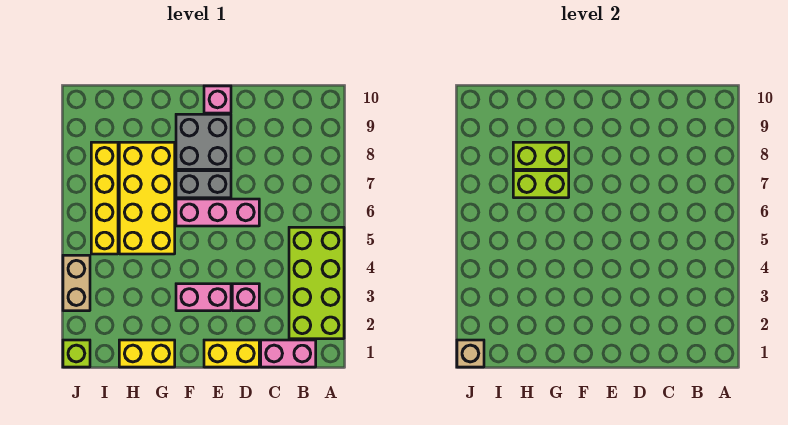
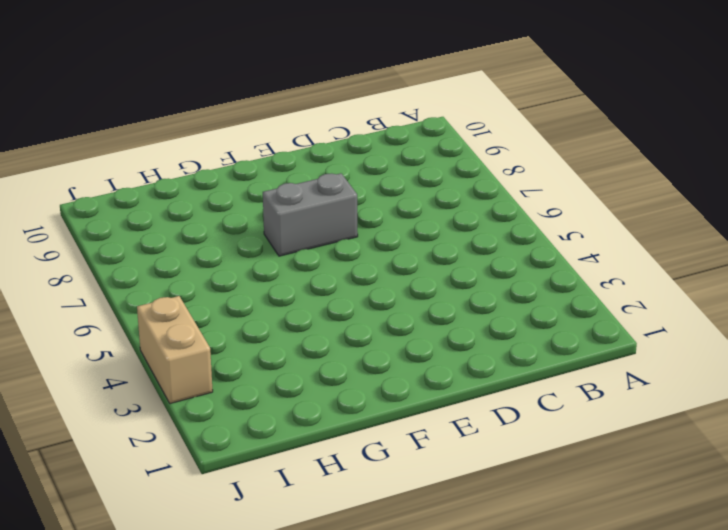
none -> lime brick A2:B5 level 1
none -> pink brick B1:C1 level 1
none -> yellow brick D1:E1 level 1

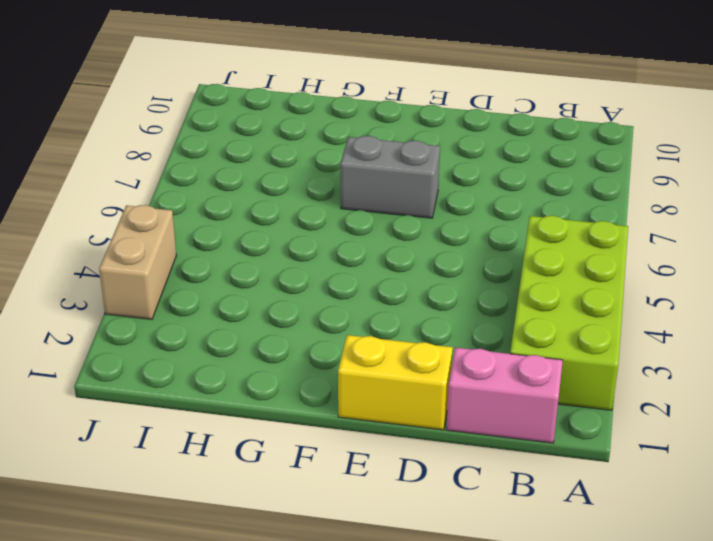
none -> pink brick D3 level 1
none -> pink brick D6:F6 level 1
none -> pink brick E3:F3 level 1

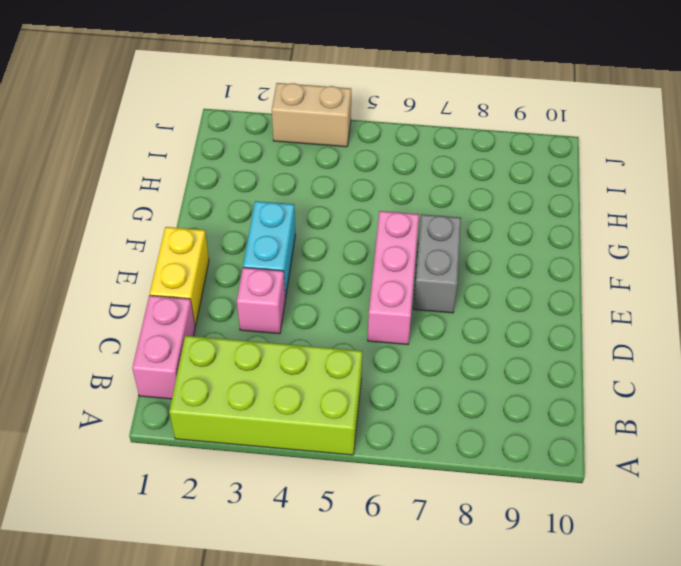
cyan brick E3:F3 level 1 -> pink brick E3:F3 level 1
none -> grey brick E8:F9 level 1
none -> pink brick E10 level 1
none -> yellow brick G1:H1 level 1

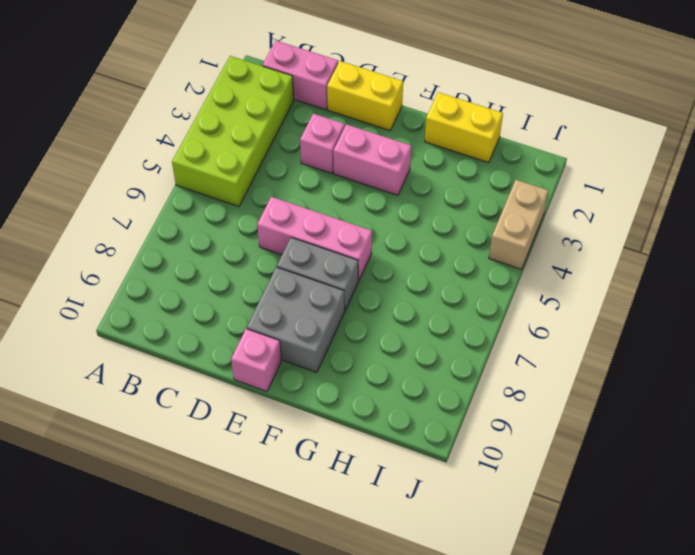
none -> yellow brick G5:H8 level 1
none -> yellow brick I5:I8 level 1
none -> lime brick J1 level 1

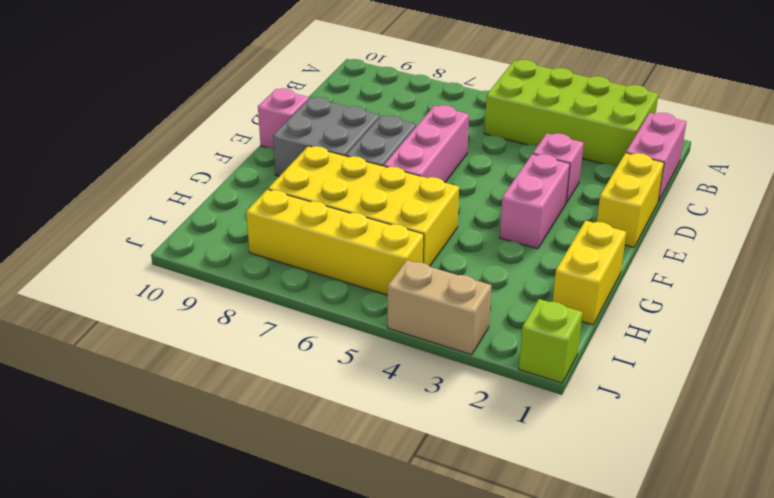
none -> lime brick G7:H7 level 2
none -> lime brick G8:H8 level 2
none -> tan brick J1 level 2

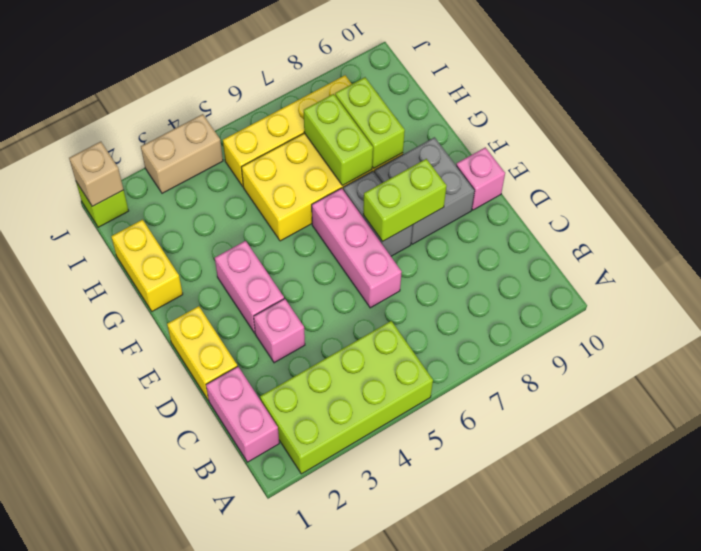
lime brick E7:E8 level 2 -> none

